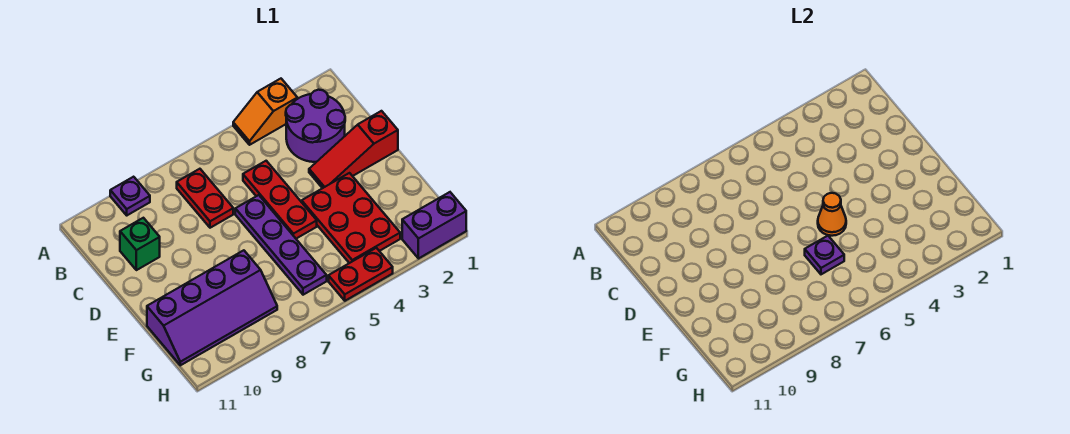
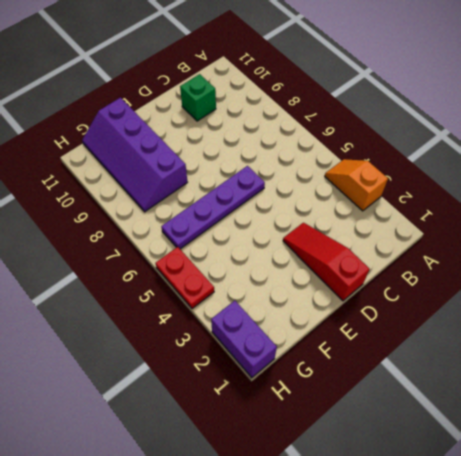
none -> purple plate A9 level 1
none -> purple round brick B2:C3 level 1
none -> red plate B7:C7 level 1

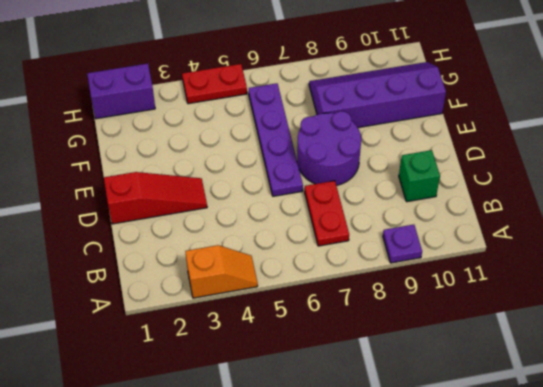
purple round brick D7:E8 level 1 -> purple round brick B2:C3 level 1
none -> red plate C5:E5 level 1
none -> red plate E3:G4 level 1
none -> orange cone E5 level 2

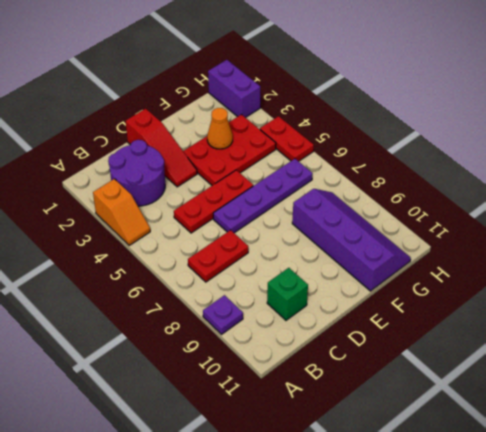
orange cone F3 level 2 -> orange cone E5 level 2
none -> purple plate F6 level 2

